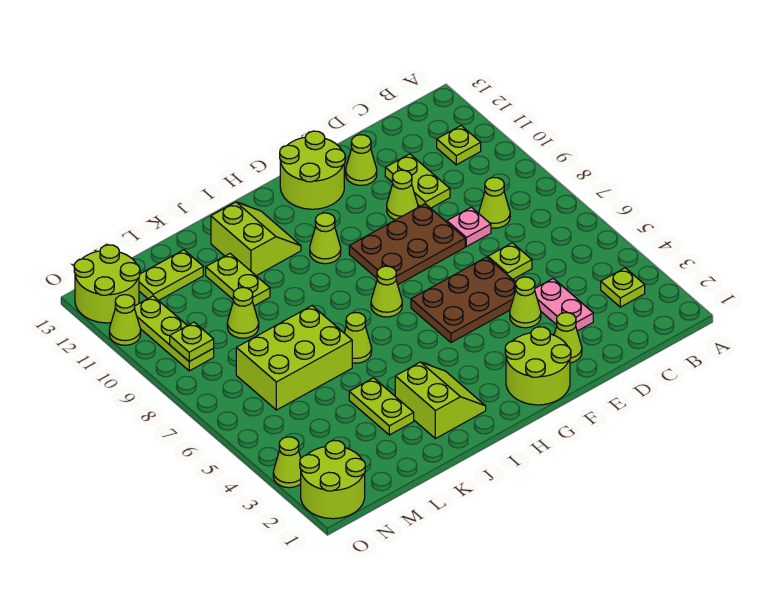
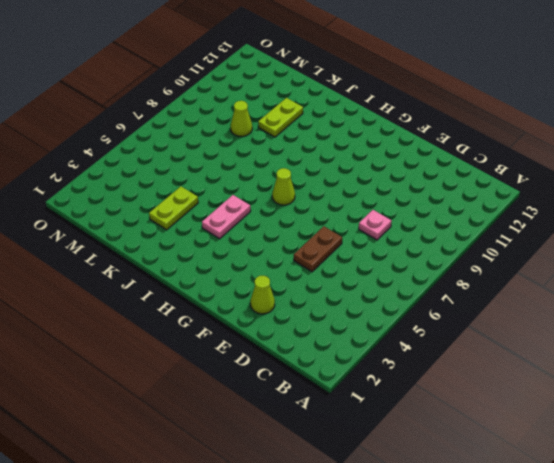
brown plate E5:E6 level 1 -> brown plate E5:G6 level 1
pink plate I4:I5 level 1 -> pink plate D3:D4 level 1
none -> lime plate B3 level 1
none -> lime plate B11 level 1
none -> lime cone C8 level 1
none -> lime plate D6 level 1

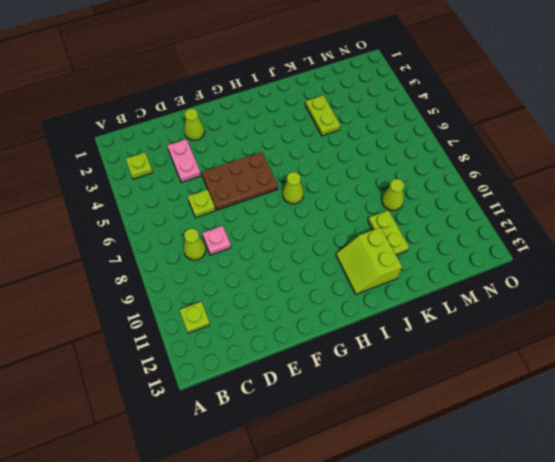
none -> lime plate D10:D11 level 1
none -> lime cone E4 level 1
none -> brown plate E8:G9 level 1
none -> lime cone E10 level 1

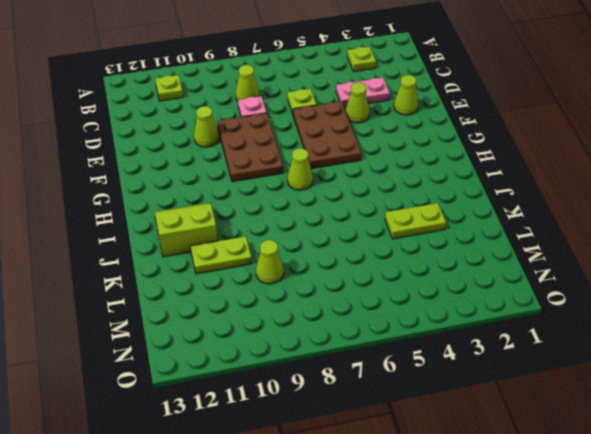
none -> lime plate D10:D11 level 1
none -> lime cone E12 level 1
none -> lime round brick F1:G2 level 1
none -> lime round brick F12:G13 level 1

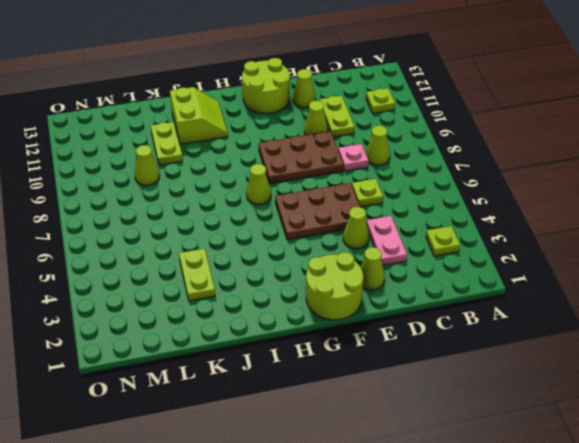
none -> lime cone H10 level 1
none -> lime slope I2:J3 level 1 top J
none -> lime cone J6 level 1
none -> lime brick K6:M7 level 1

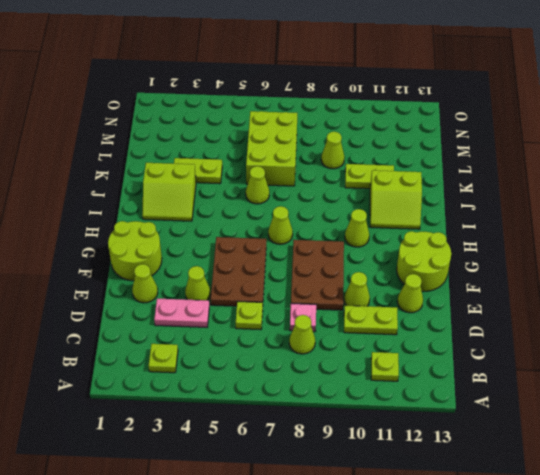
none -> lime plate L12:M12 level 1
none -> lime round brick N1:O2 level 1
none -> lime plate N9:N11 level 1
none -> lime round brick N12:O13 level 1

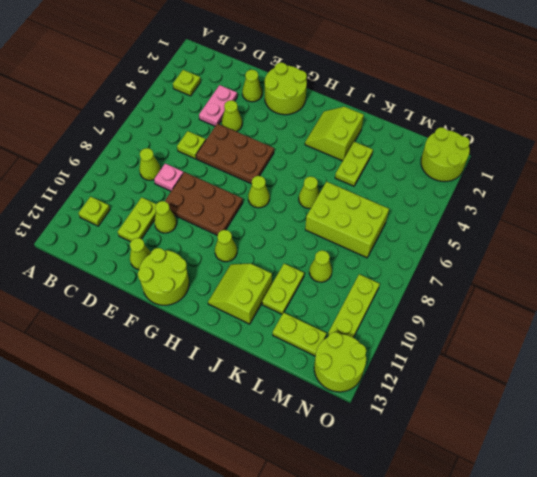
none -> lime cone O3 level 1
none -> lime cone O11 level 1
none -> lime plate N9 level 2

